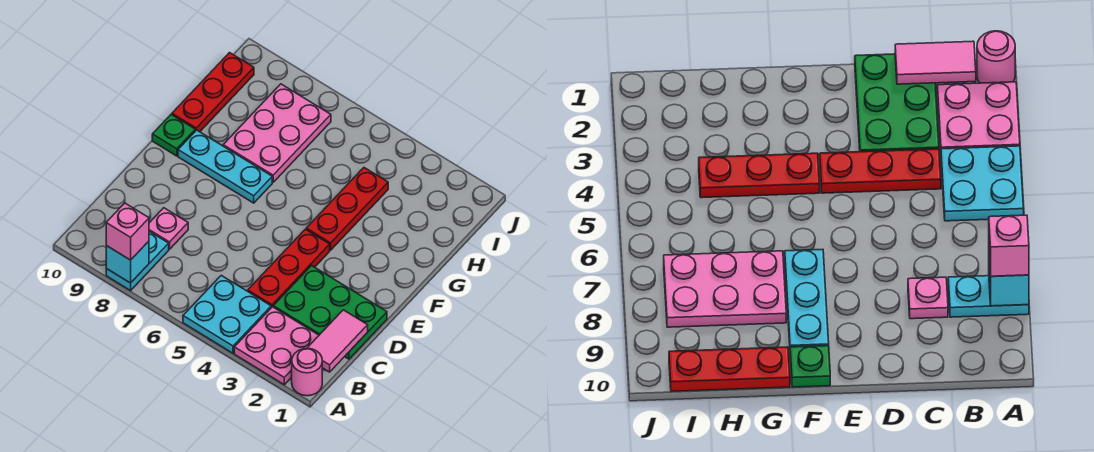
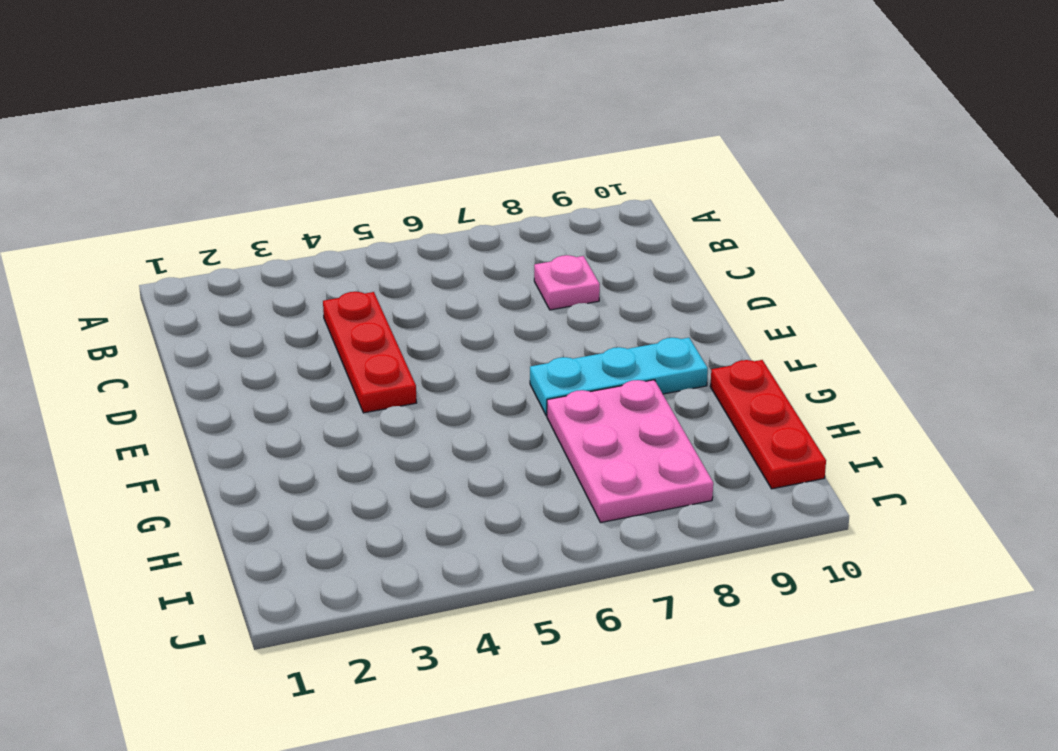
none -> pink round brick A1 level 1
none -> pink plate A2:B3 level 1
none -> cyan plate A4:B5 level 1

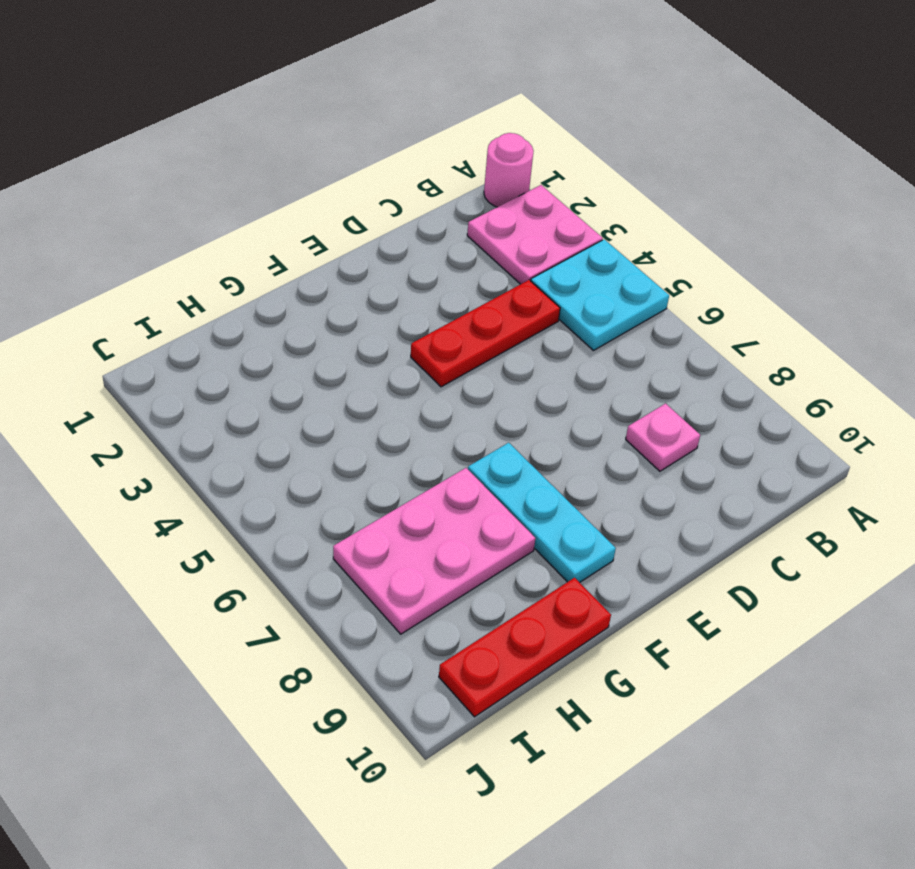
none -> cyan plate A8:B8 level 1
none -> green plate C1:D3 level 1
none -> red plate F4:H4 level 1

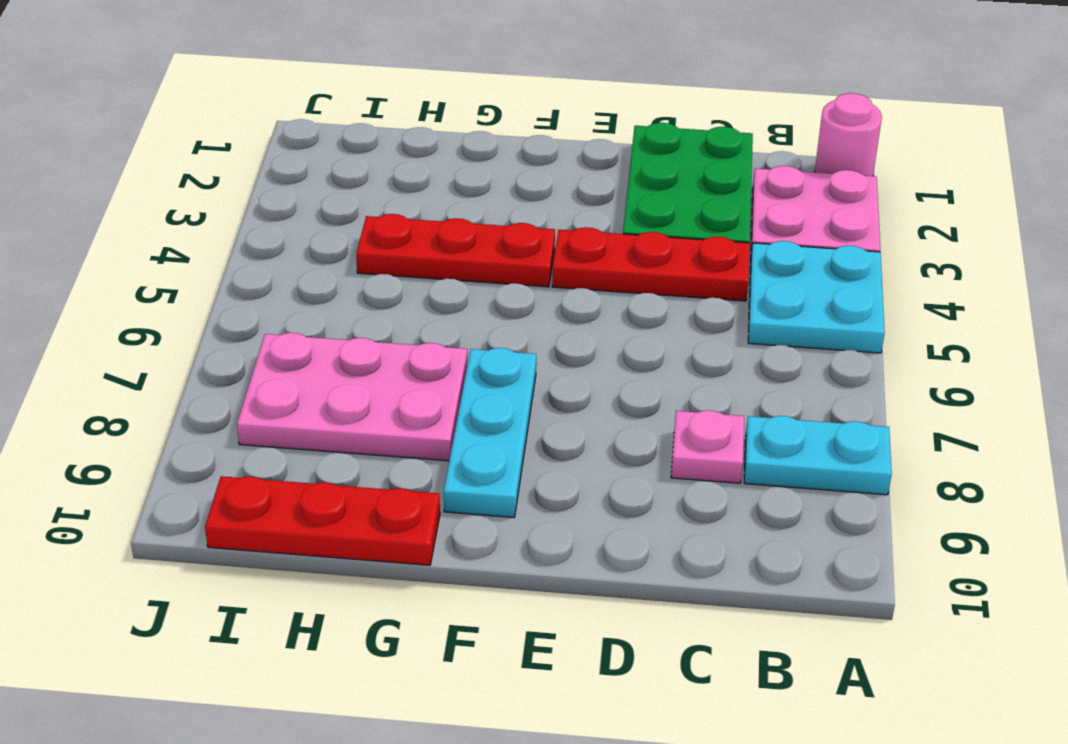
none -> green plate F10 level 1
none -> cyan brick A8 level 2
none -> pink tile B1:C1 level 2

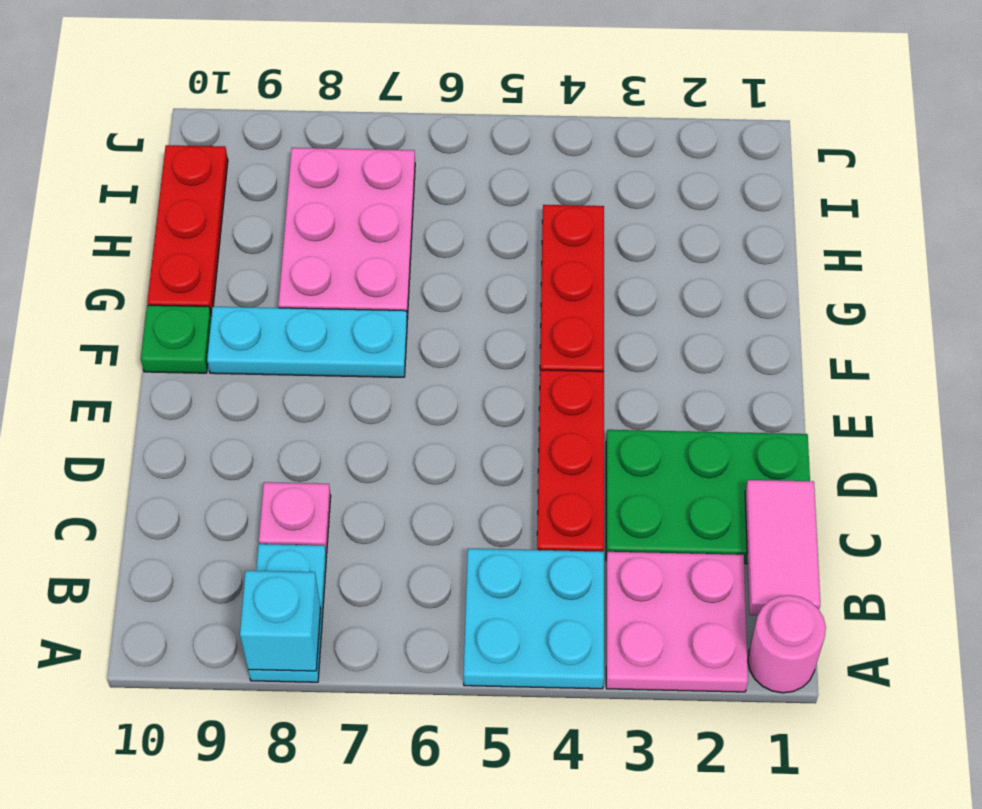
none -> pink brick A8 level 3

